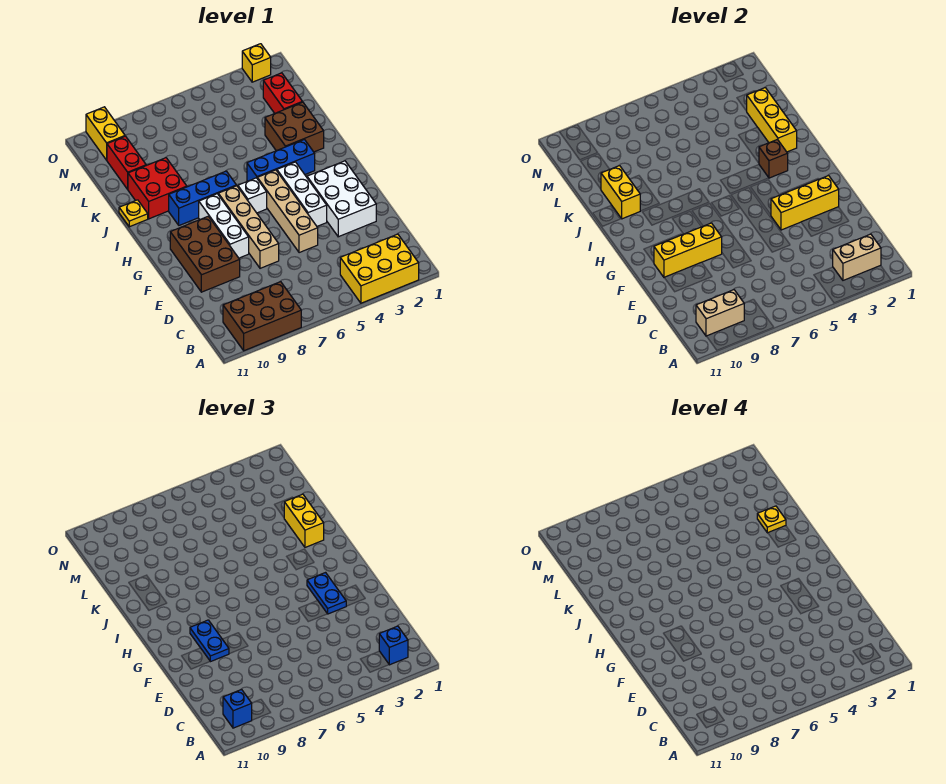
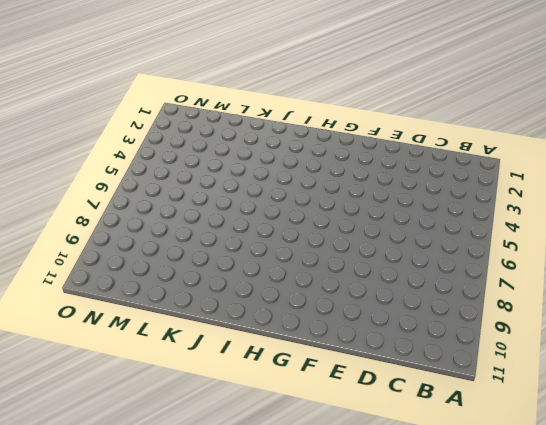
none -> yellow brick A2:B4 level 1
none -> brown brick A8:B10 level 1
none -> white brick E2:G3 level 1
none -> tan brick E5:H5 level 1

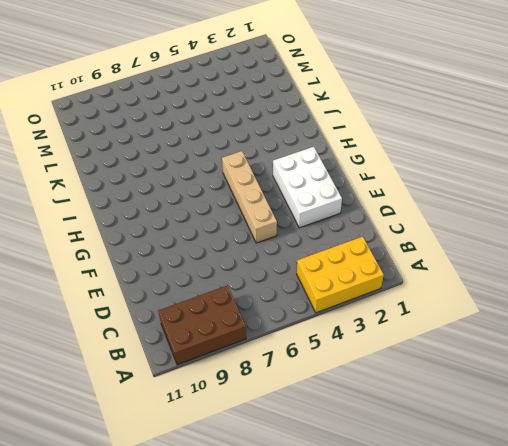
none -> tan brick E7:H7 level 1
none -> brown brick E9:G10 level 1
none -> white brick F4:H4 level 1
none -> white brick F8:H8 level 1

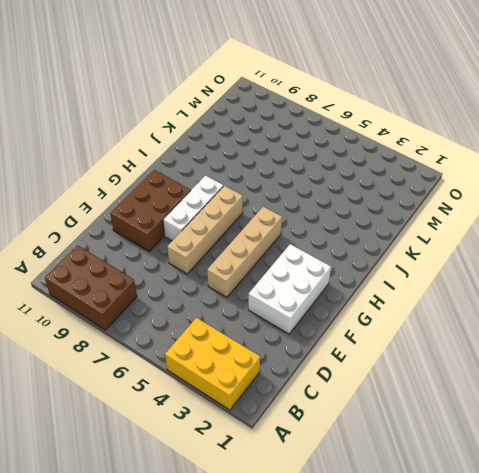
none -> white brick F4:H4 level 1
none -> white brick H6 level 1
none -> blue brick I3:I5 level 1
none -> blue brick I7:I9 level 1

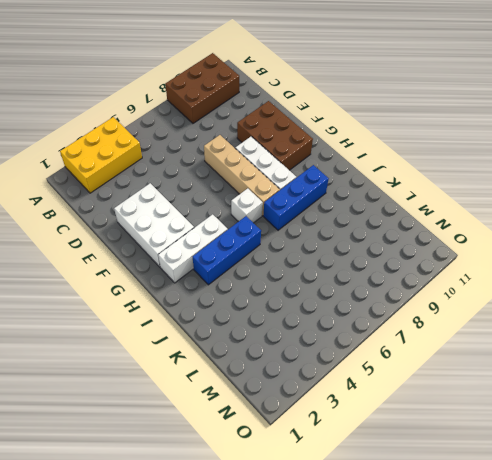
white brick H2:H4 level 1 -> white brick F4:H4 level 1
none -> tan brick E5:H5 level 1
none -> brown brick J2:K3 level 1
none -> red brick J9:K10 level 1
none -> yellow plate J11 level 1

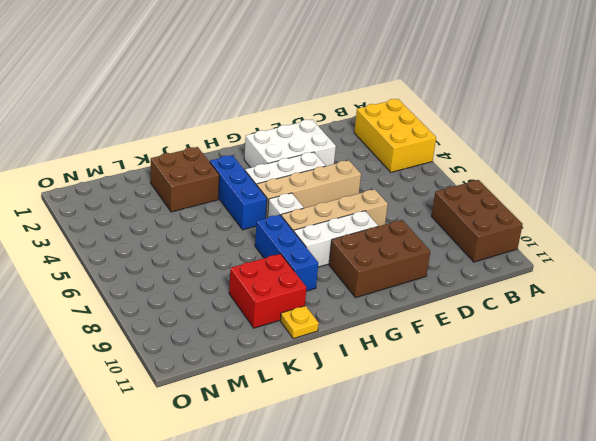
none -> red brick L2:M2 level 1
none -> red brick L10:M10 level 1
none -> yellow brick N10:O10 level 1
none -> yellow brick O2 level 1

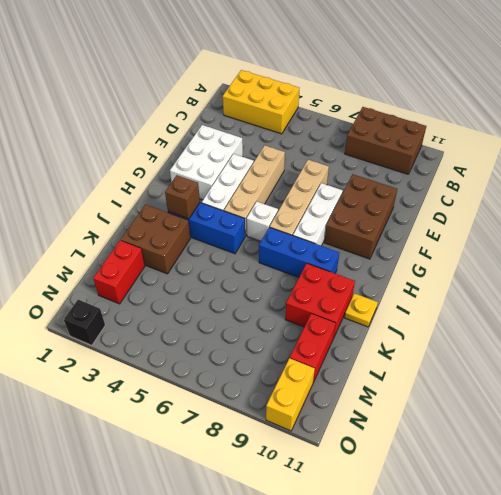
black brick O2 level 1 -> yellow brick O2 level 1
none -> tan brick B2:B3 level 2
none -> tan brick B9:B10 level 2
none -> yellow brick F2:F4 level 2
none -> yellow brick F8:F10 level 2

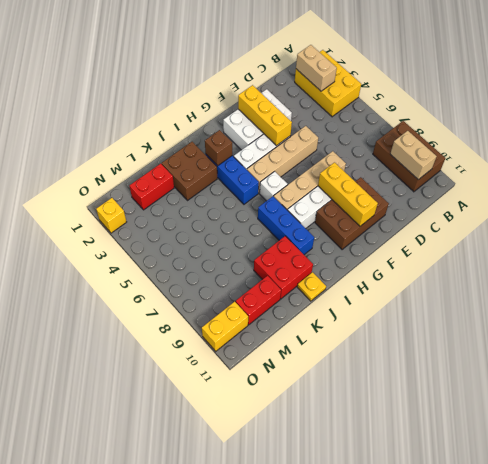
none -> yellow brick J2:L2 level 2
none -> yellow brick J10:K10 level 2
none -> blue brick B2 level 3
none -> blue brick B10 level 3

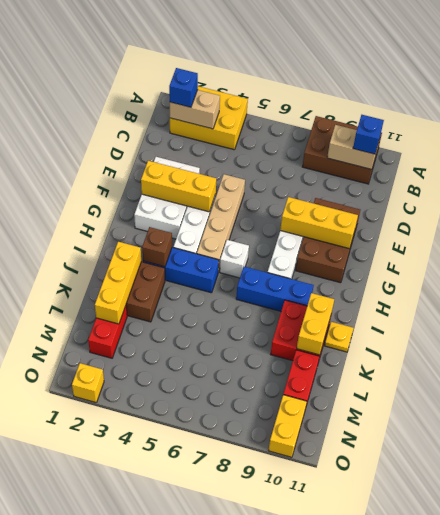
none -> tan brick E7:H7 level 1
none -> blue plate F3:G3 level 3
none -> blue plate F9:G9 level 3
none -> yellow brick J2:K2 level 3

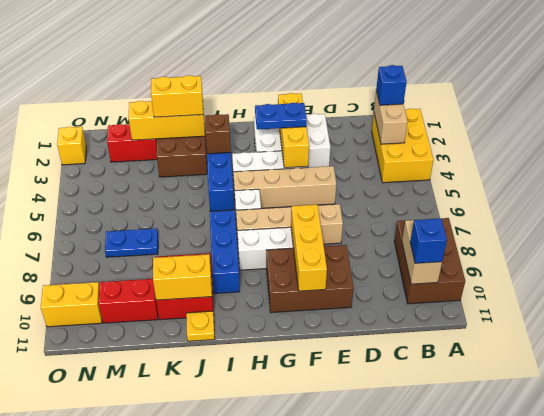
blue plate L7:M7 level 1 -> blue plate F9:G9 level 3
none -> yellow plate K2 level 4

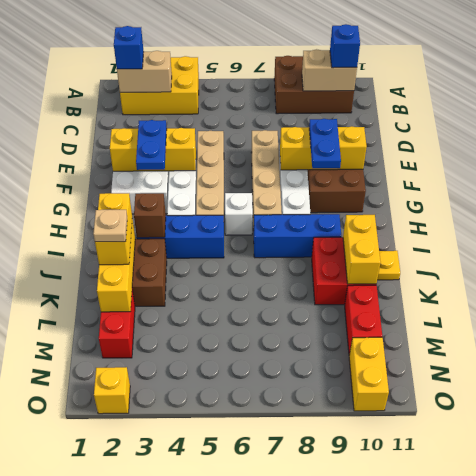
tan plate K2 level 4 -> yellow plate K2 level 4

